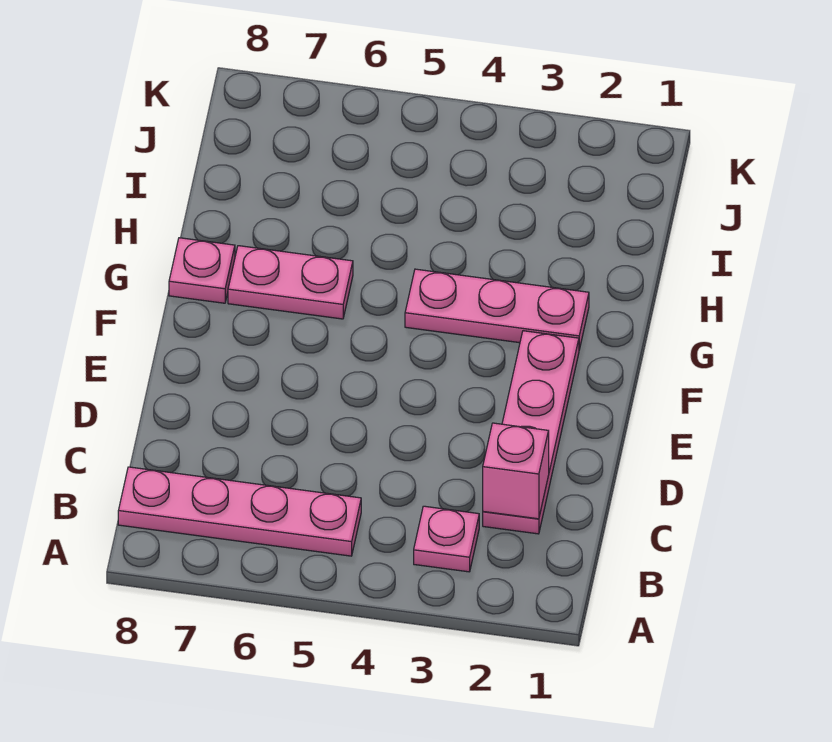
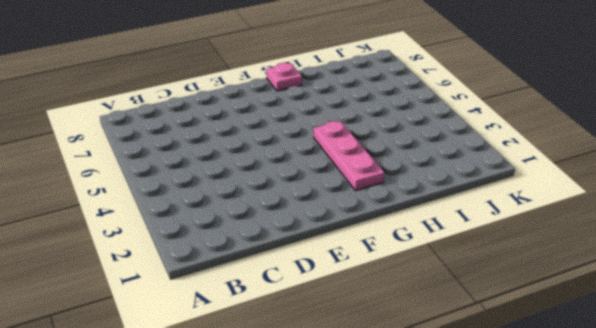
none -> pink plate B3 level 1
none -> pink plate B5:B8 level 1

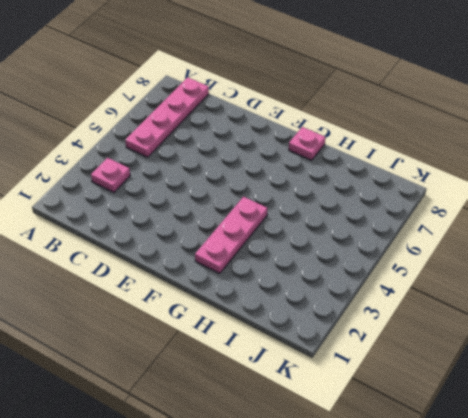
none -> pink plate C2:F2 level 1
none -> pink plate G6:G7 level 1

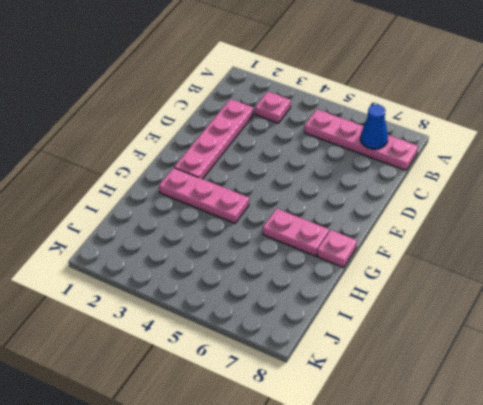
blue cone B7 level 2 -> none
none -> pink brick C2 level 2

